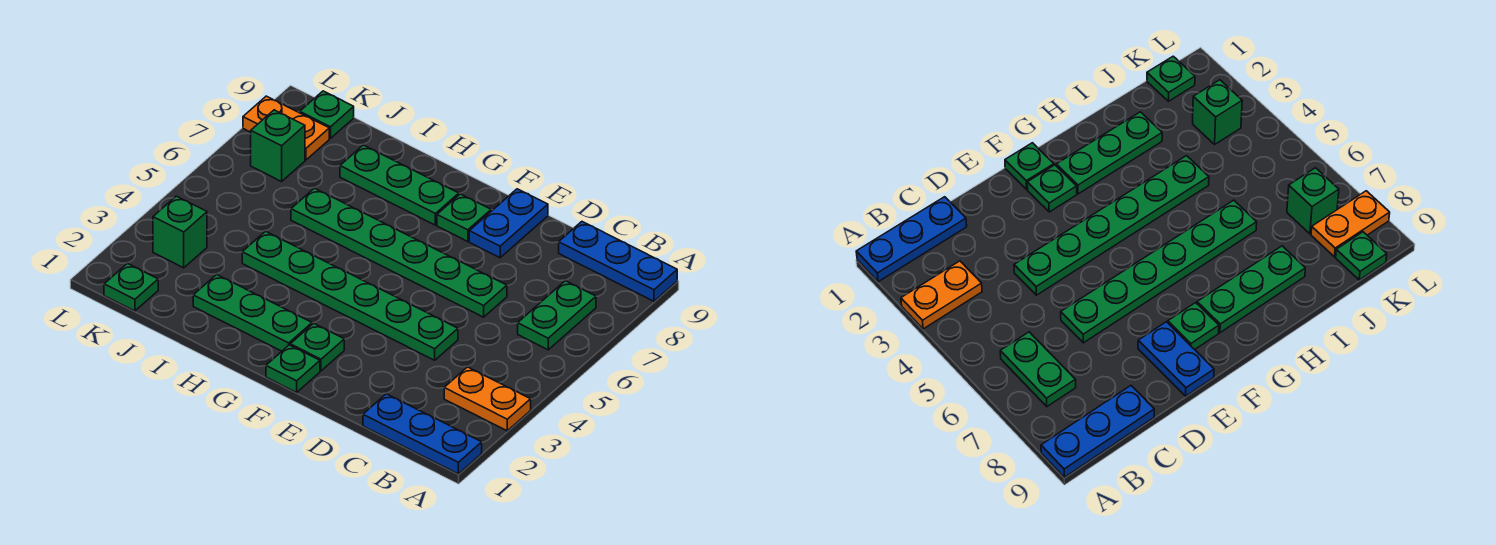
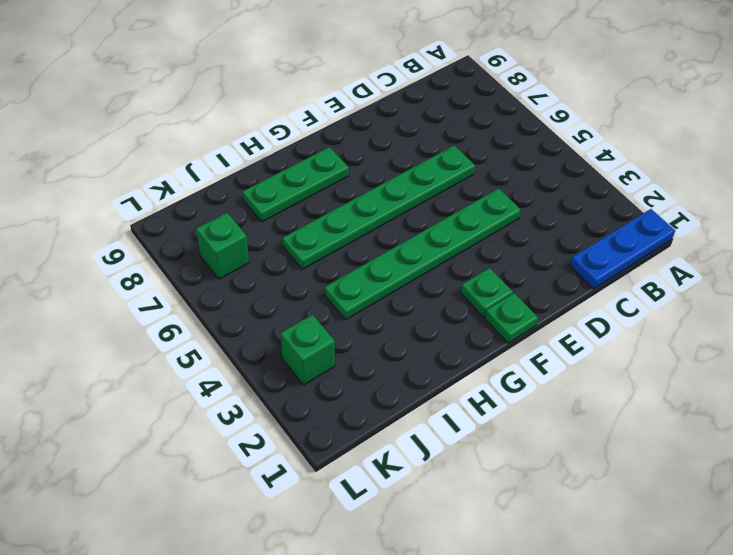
none -> orange plate A3:B3 level 1
none -> blue plate A9:C9 level 1
none -> green plate B6:B7 level 1

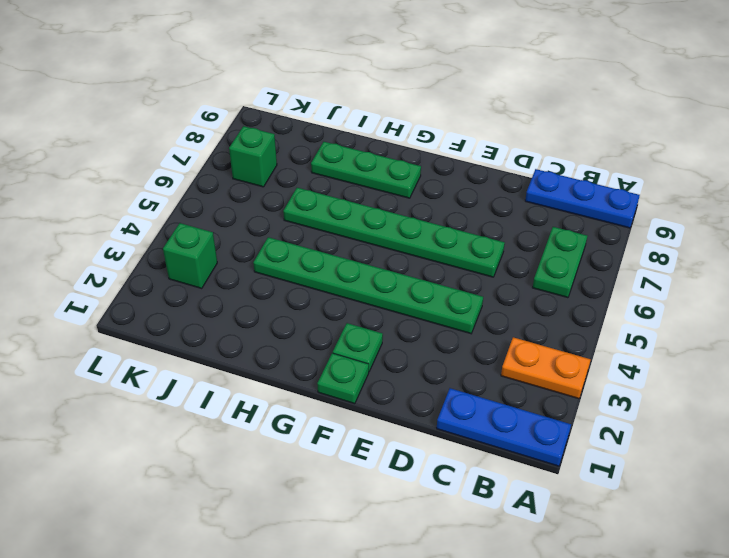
none -> blue plate E8:E9 level 1
none -> green plate F8 level 1
none -> green plate G2:I2 level 1

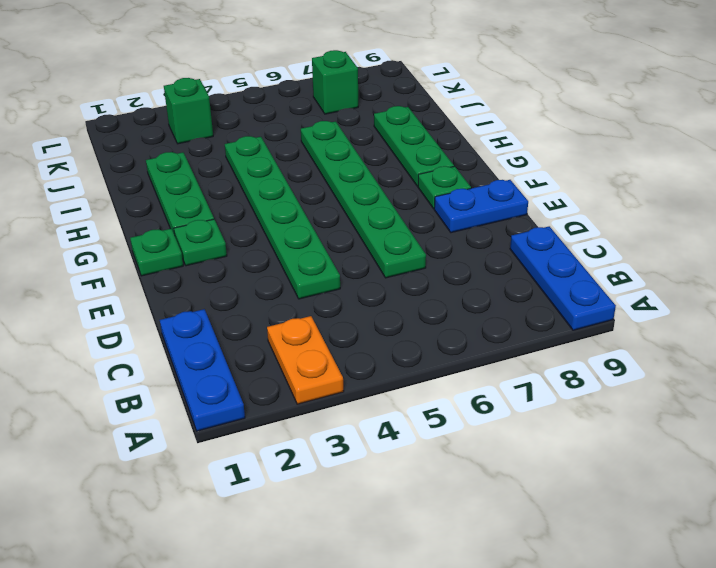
none -> green plate B6:B7 level 1
none -> green plate K1 level 1
none -> orange plate K8:L8 level 1

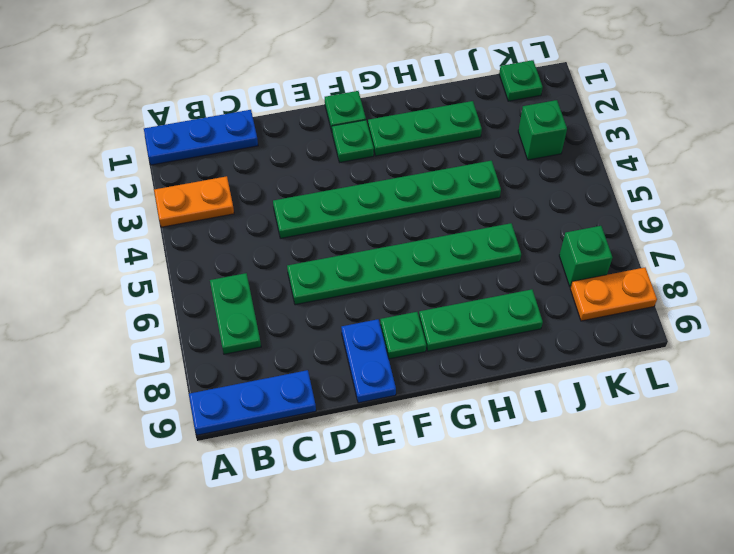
none -> green plate K9 level 1

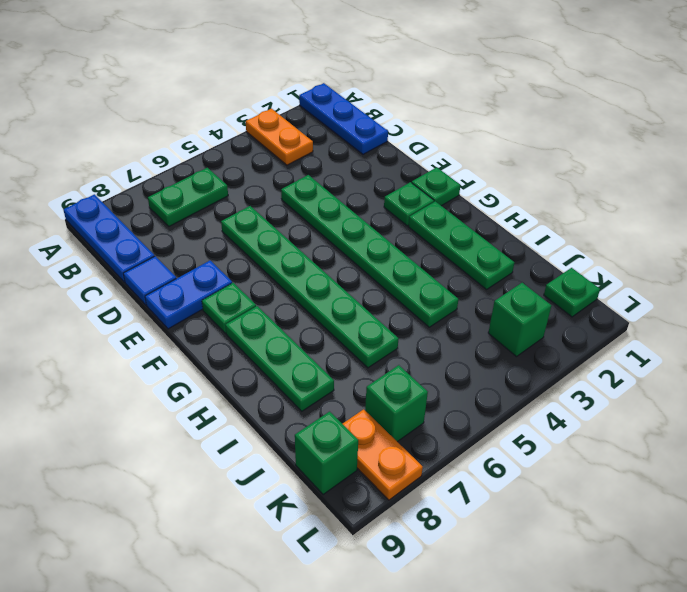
blue tile D9 level 1 -> none
green brick K9 level 1 -> green plate K9 level 1

